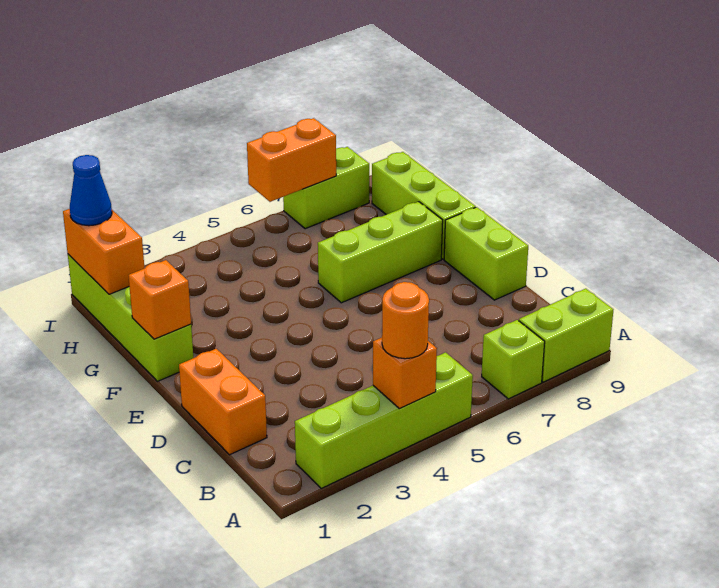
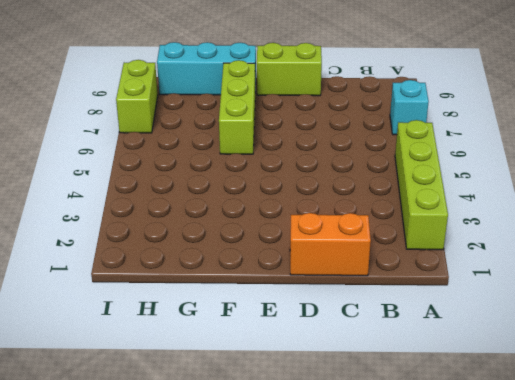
cyan brick A7 level 1 -> lime brick A7 level 1
cyan brick F9:H9 level 1 -> lime brick F9:H9 level 1
none -> lime brick A8:A9 level 1
none -> lime brick F1:I1 level 1
none -> orange brick A4 level 2

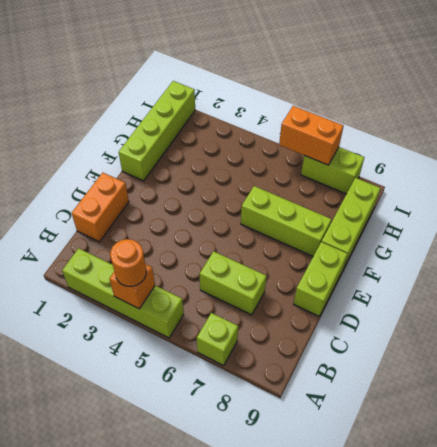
lime brick C6:C7 level 1 -> lime brick A8:A9 level 1
none -> orange brick F1 level 2
none -> orange brick H1:I1 level 2
none -> blue cone I1 level 3

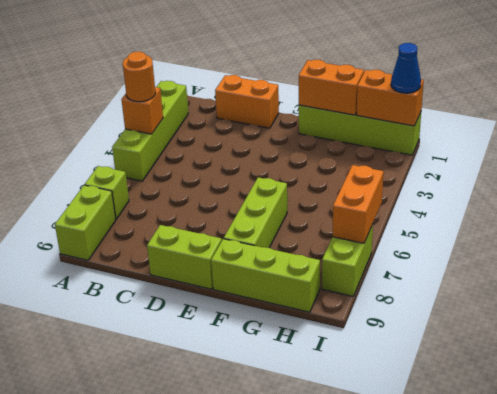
orange brick F1:G1 level 2 -> orange brick F1 level 2

